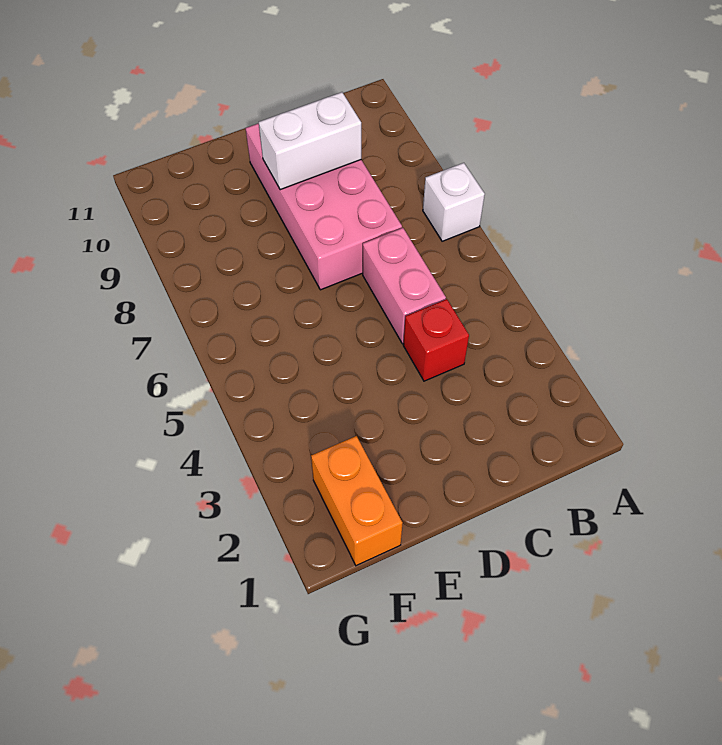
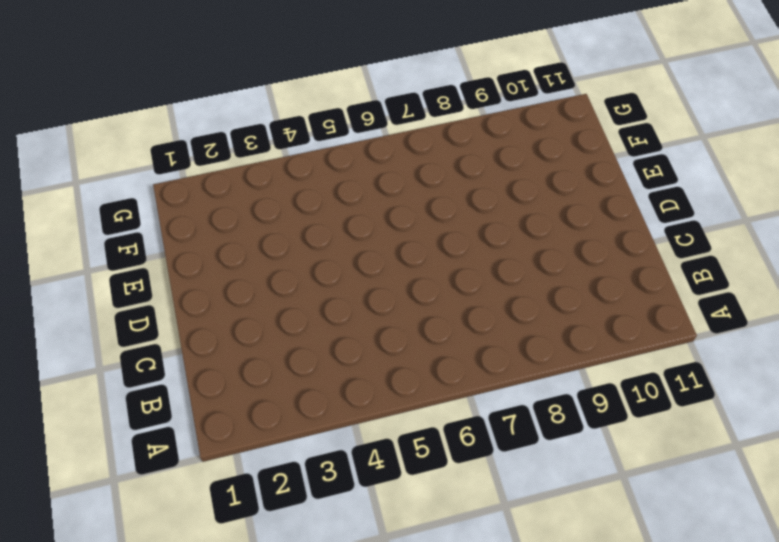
none -> white brick A7 level 1
none -> red brick C4 level 1

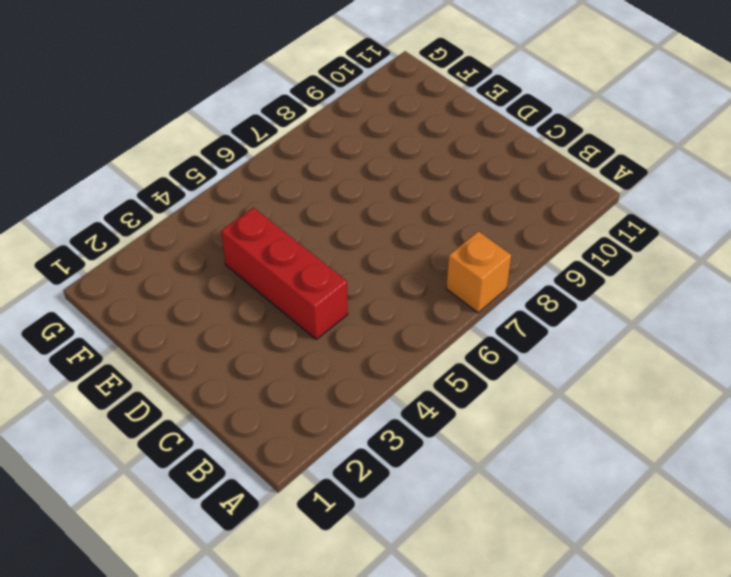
orange brick A7 level 1 -> white brick A7 level 1
red brick C4:E4 level 1 -> red brick C4 level 1
none -> pink brick C5:C6 level 1
none -> pink brick C7:D10 level 1

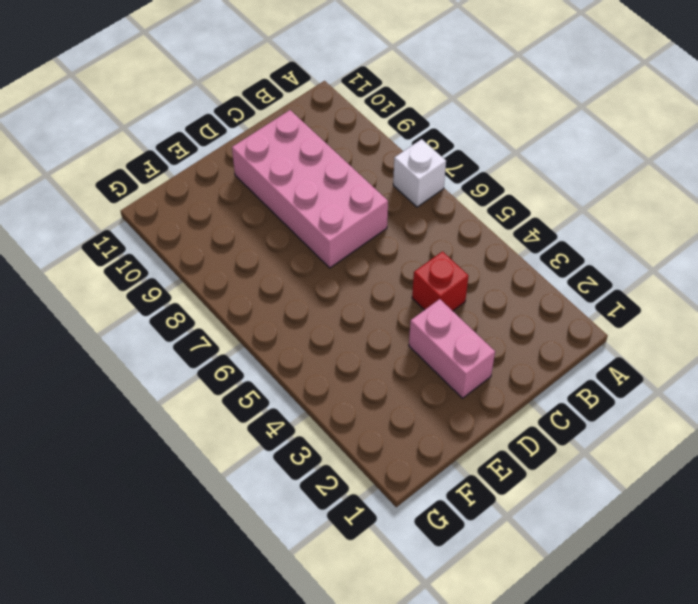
pink brick D2:D3 level 1 -> pink brick C5:C6 level 1
none -> orange brick F1:F2 level 1
none -> white brick C9:D9 level 2

